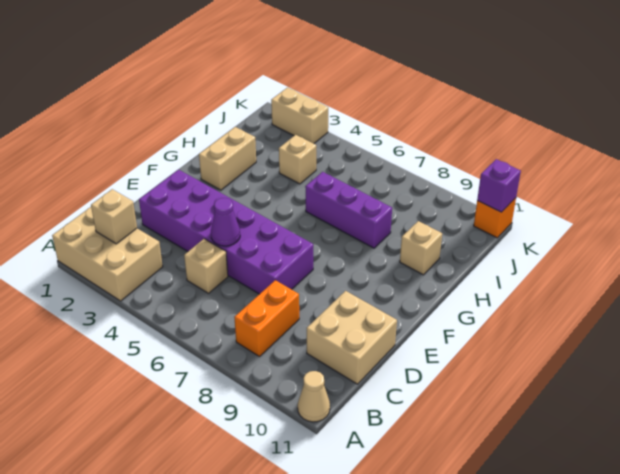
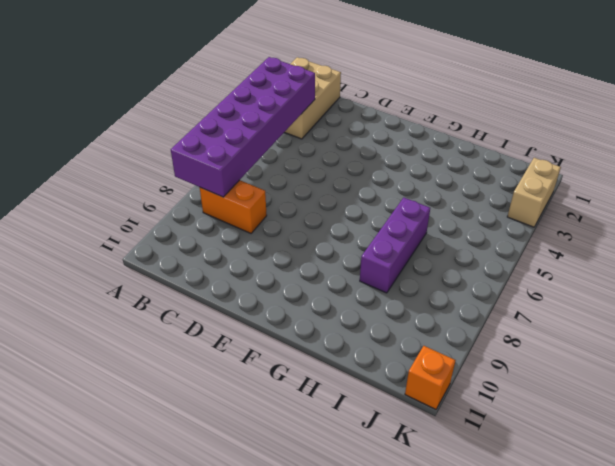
purple brick A3:B8 level 2 -> purple brick D2:E7 level 1
none -> tan cone A11 level 1
none -> tan brick C5 level 1
none -> tan brick C10:D11 level 1

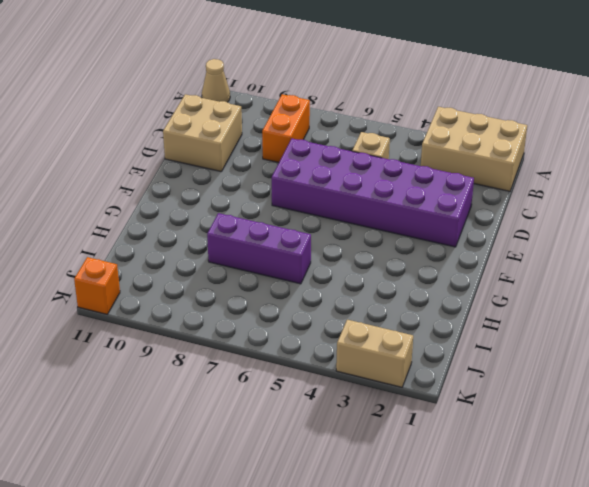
none -> tan brick G2:H2 level 1
none -> tan brick H10 level 1
none -> tan brick I4 level 1

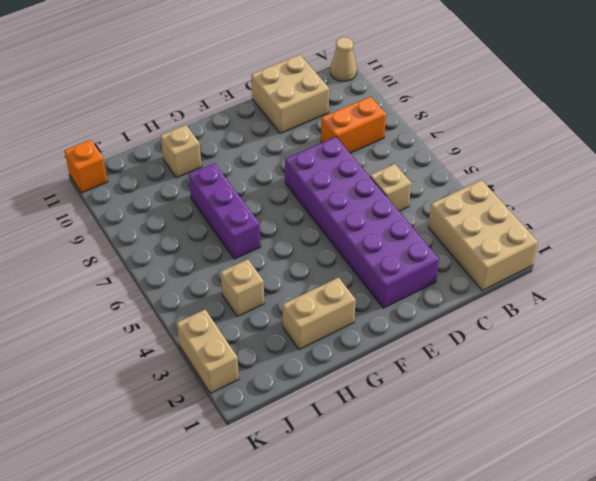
none -> tan brick B2 level 2
none -> purple cone D5 level 2
none -> purple brick K11 level 2

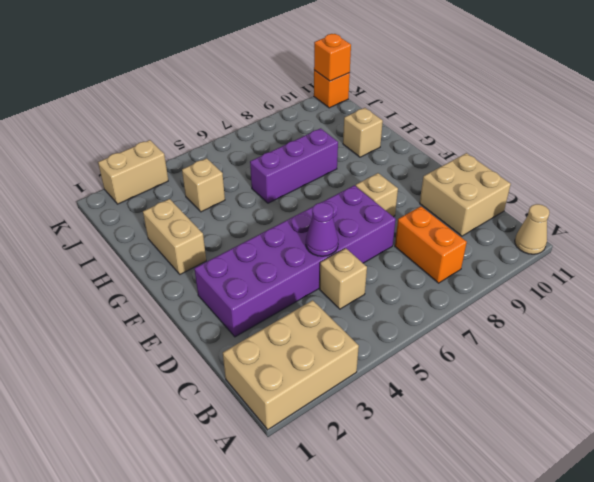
tan brick E8 level 1 -> tan brick B2 level 2
orange brick K11 level 2 -> purple brick K11 level 2

